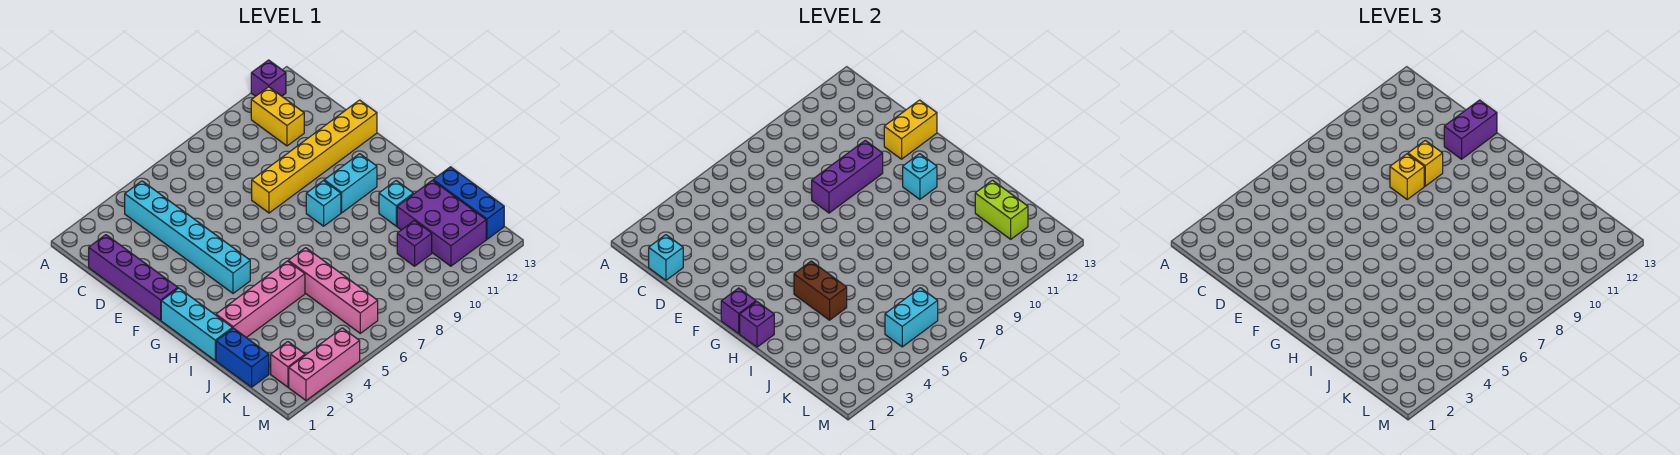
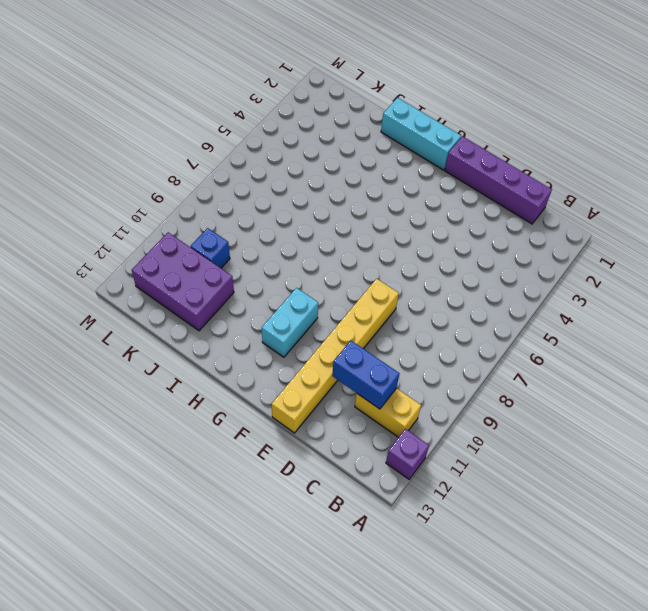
blue brick C11:D11 level 2 -> blue brick J1:K1 level 1
blue brick K10 level 1 -> purple brick K10 level 1
none -> cyan brick B4:G4 level 1
none -> cyan brick G9 level 1
none -> pink brick I2:I5 level 1

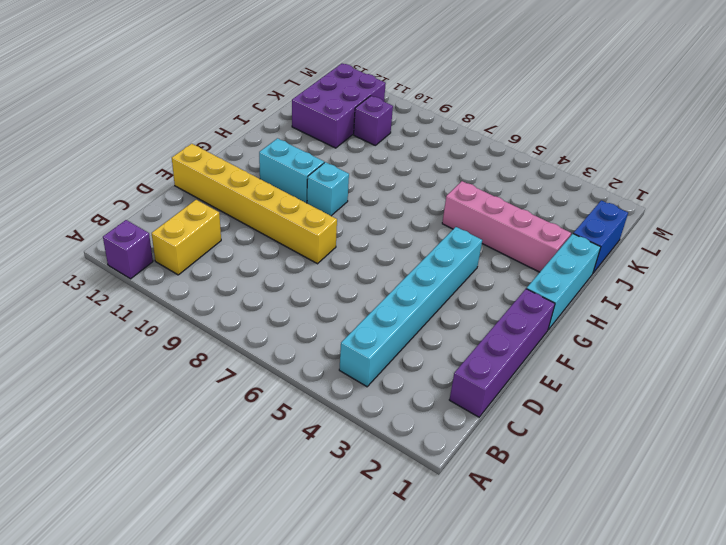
none -> pink brick I6:L6 level 1
none -> cyan brick I11 level 1
none -> blue brick J13:L13 level 1

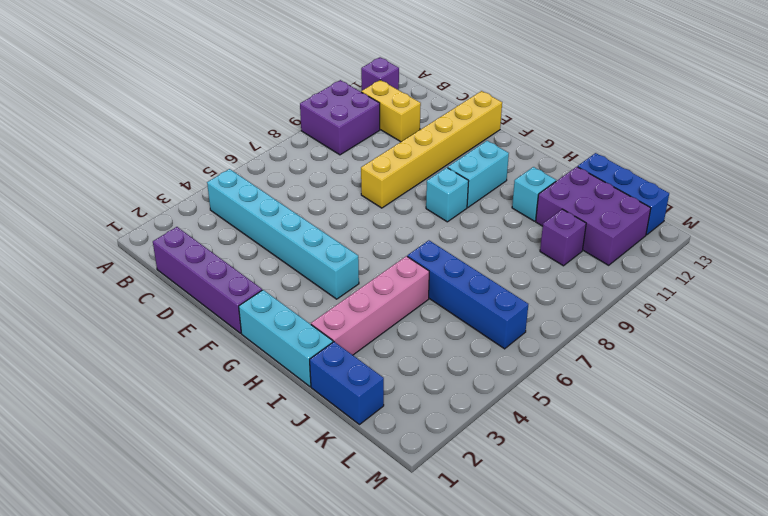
purple brick A9:B10 level 1 -> none
blue brick I6:L6 level 1 -> pink brick I6:L6 level 1
none -> pink brick L2 level 1
none -> pink brick M2:M4 level 1
none -> cyan brick C1 level 2

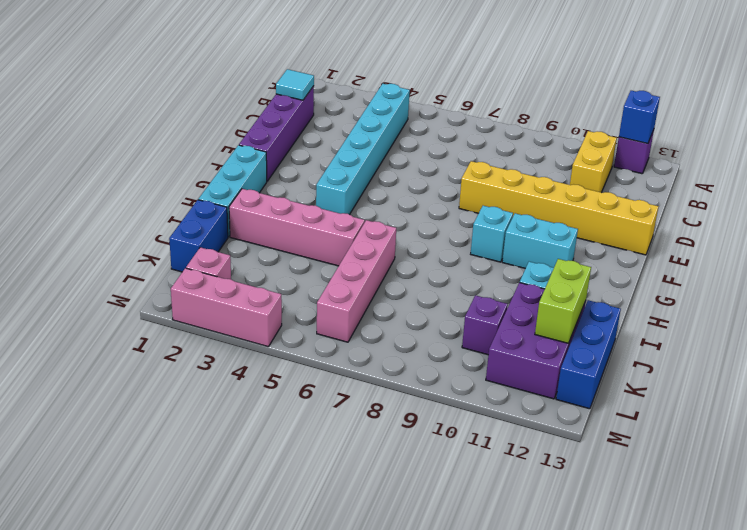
blue brick A12 level 2 -> none
cyan tile C1 level 2 -> cyan brick C1 level 2
none -> purple brick E8:E10 level 2
none -> yellow brick E12:E13 level 2
none -> purple brick G1 level 2

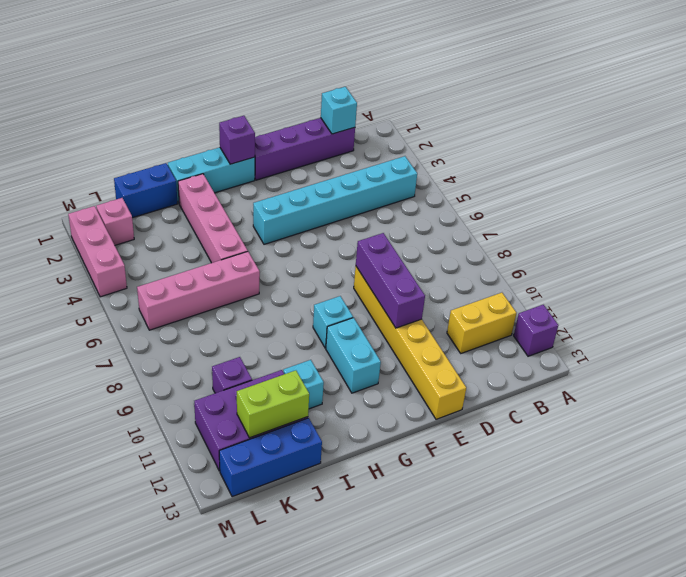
none -> yellow brick E12:E13 level 2
none -> cyan brick G11 level 2
none -> purple brick H1 level 2

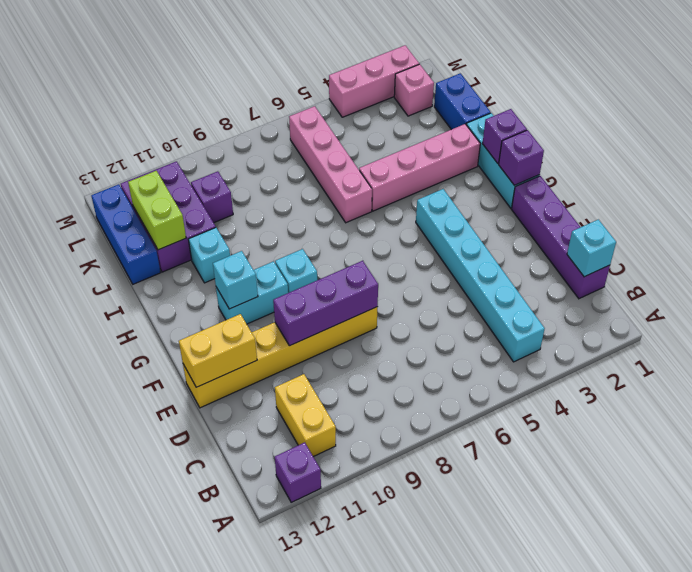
none -> brown brick H4:I4 level 2
none -> cyan brick L5:L6 level 2
none -> yellow brick E9 level 3

